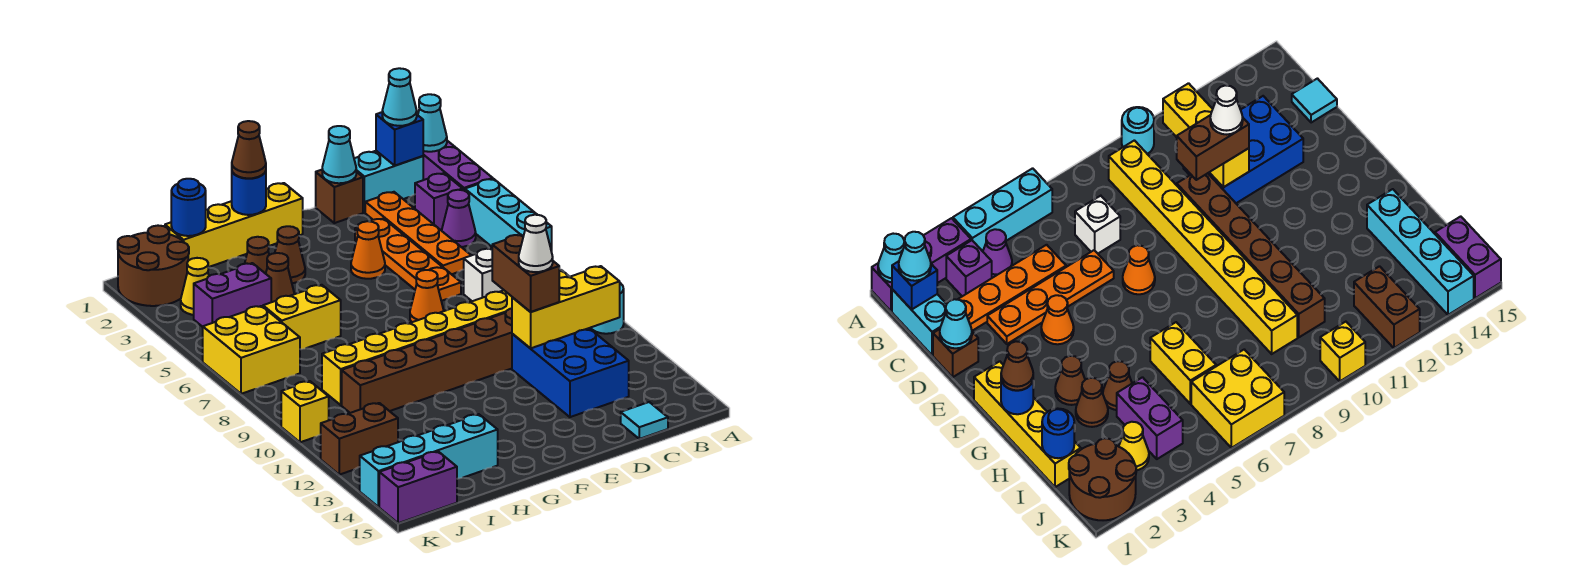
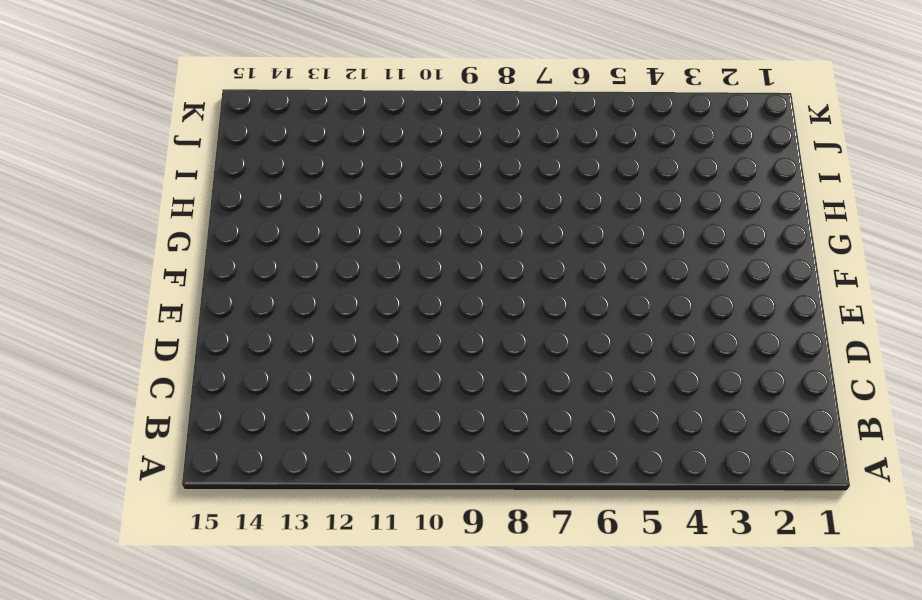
none -> purple brick A1:A3 level 1
none -> cyan brick A4:A6 level 1
none -> cyan round brick A10 level 1
none -> cyan brick B1:C1 level 1

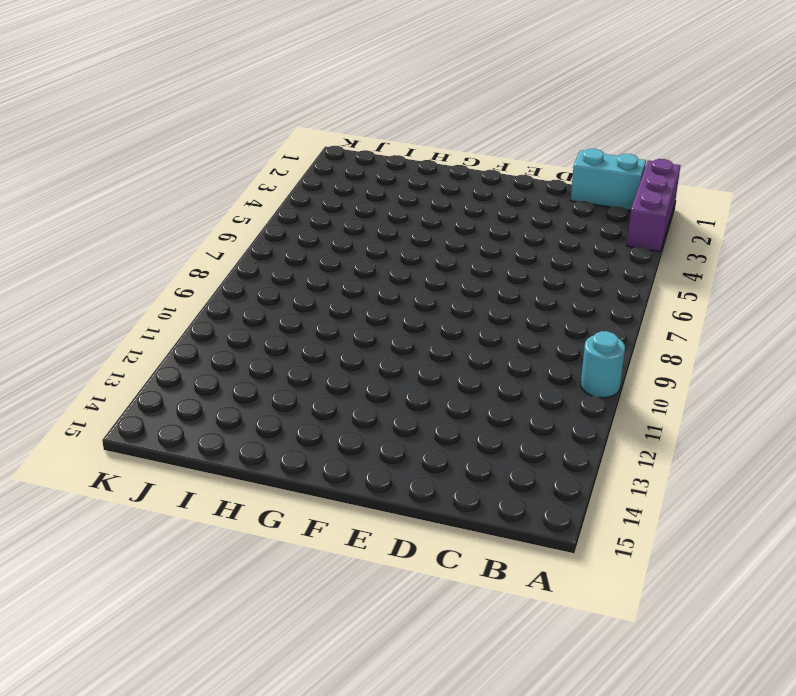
none -> cyan brick A4:A6 level 1
none -> purple brick B3 level 1
none -> purple cone B4 level 1
none -> yellow brick B9:I9 level 1

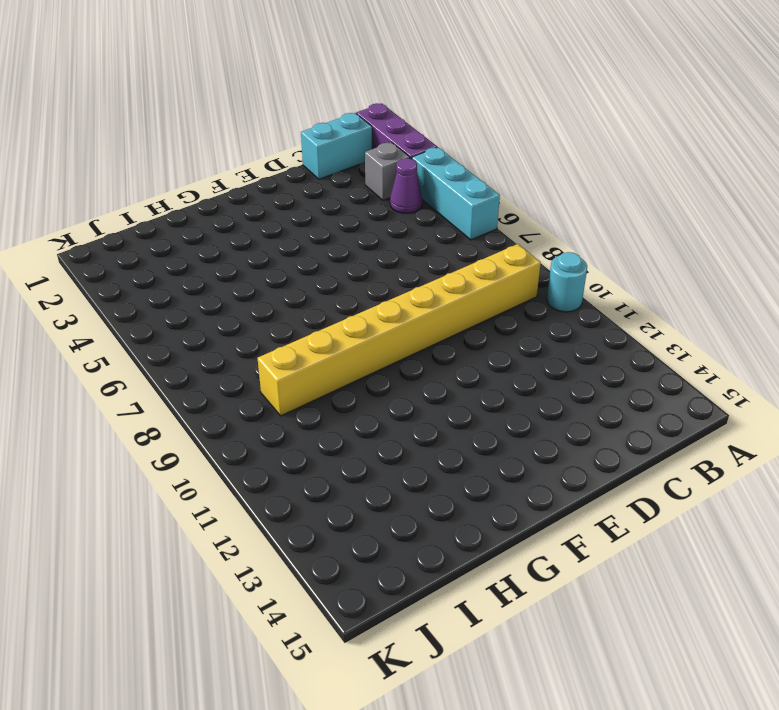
grey brick B3 level 1 -> purple brick B3 level 1
none -> orange plate C2:C5 level 1
none -> white brick C7 level 1
none -> blue brick C11:D13 level 1
none -> cyan tile C15 level 1

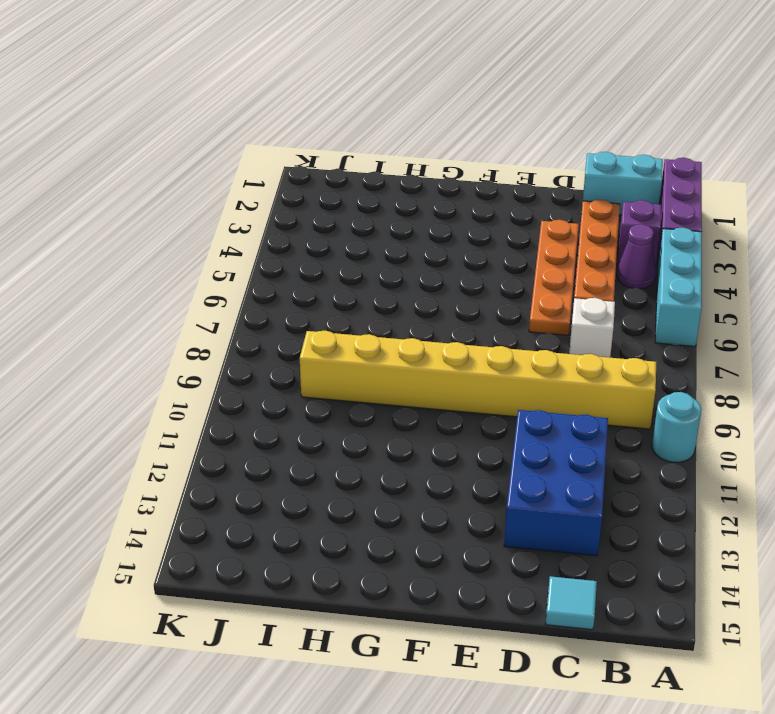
none -> brown brick D1 level 1
none -> brown brick D10:I10 level 1
none -> orange cone E4 level 1
none -> orange cone E7 level 1

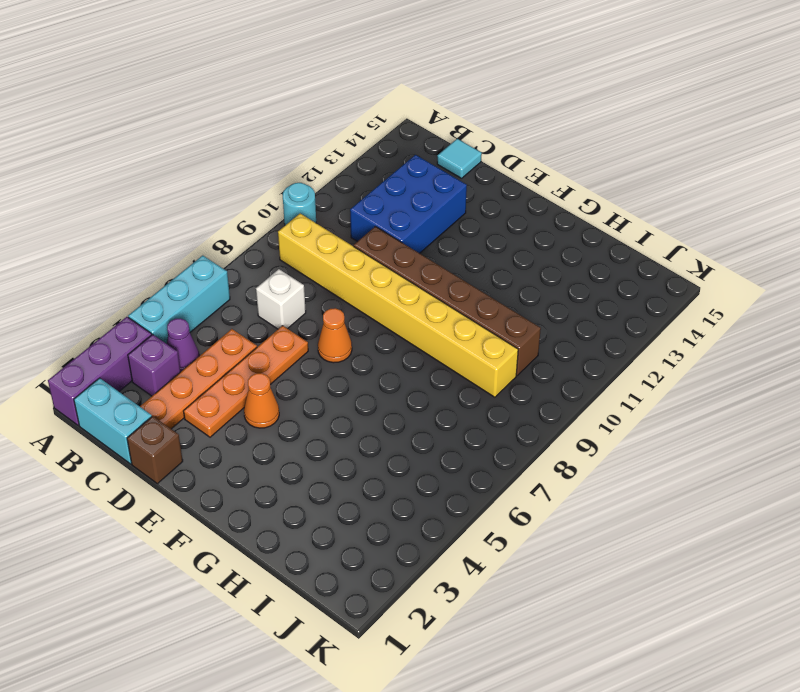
none -> yellow brick F1:I1 level 1
none -> brown cone G3 level 1
none -> brown cone H3 level 1
none -> brown cone H4 level 1

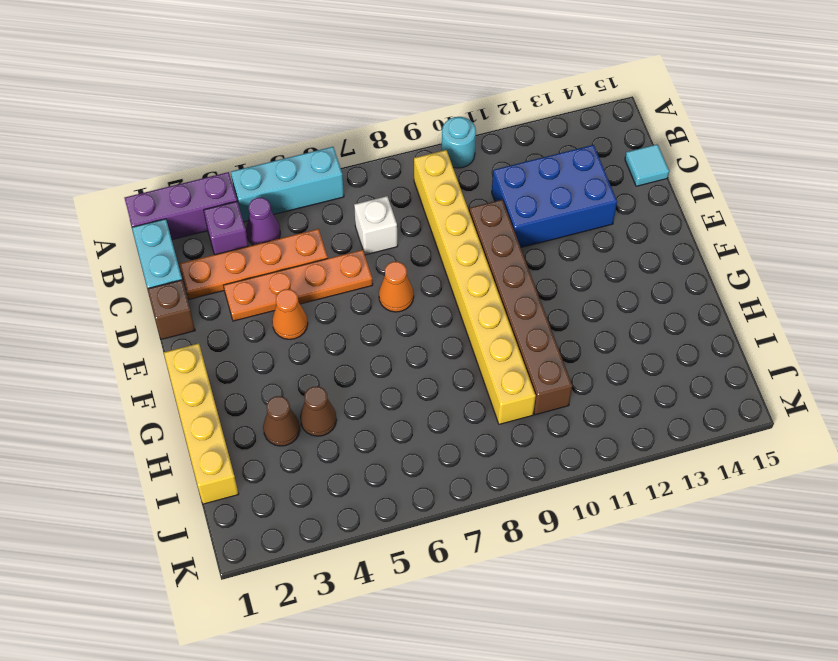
none -> brown cone G3 level 1
none -> yellow brick H6:I6 level 1
none -> cyan brick H14:K14 level 1
none -> purple brick I4:J4 level 1

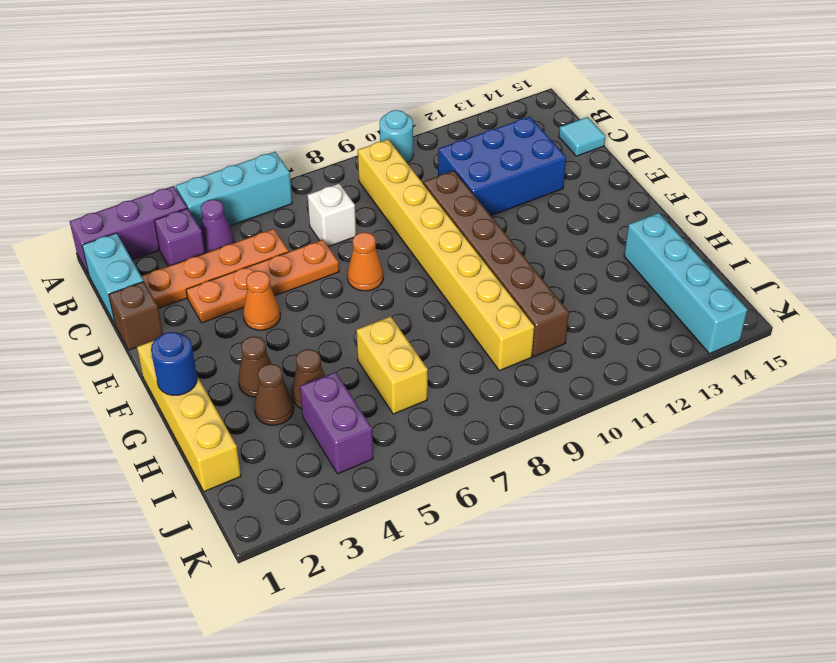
none -> brown round brick J1:K2 level 1
none -> yellow cone J3 level 1
none -> yellow brick J6:K7 level 1
none -> brown brick J12:K12 level 1

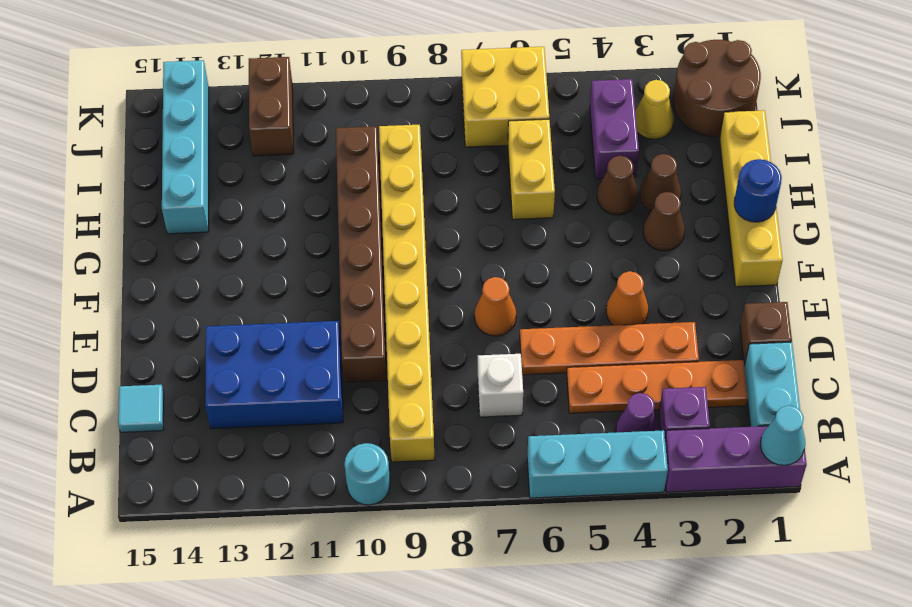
none -> purple brick J15:K15 level 1
none -> yellow brick K10 level 1
none -> blue brick B1 level 2
none -> yellow brick B11:D11 level 2

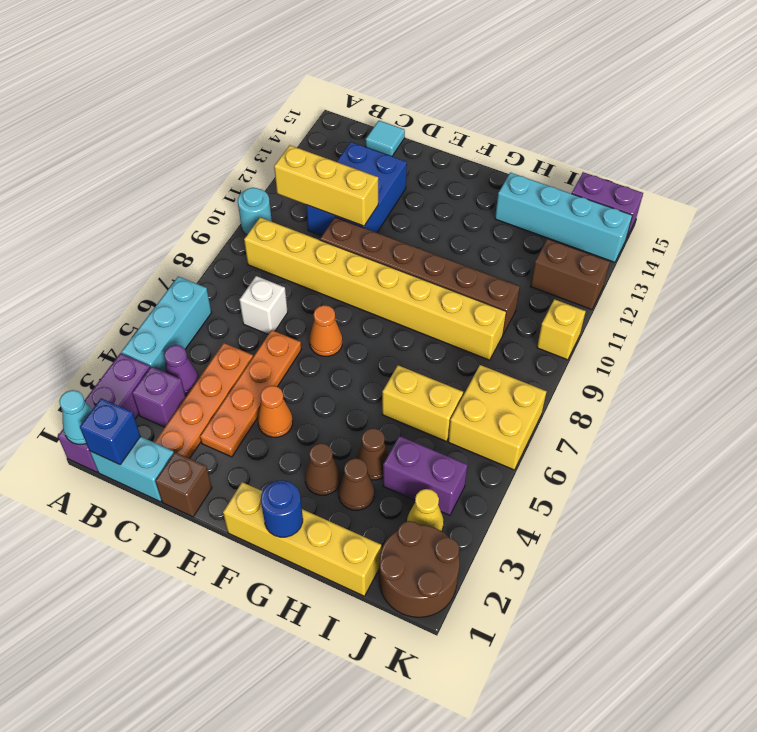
none -> cyan cone D1 level 2
none -> blue round brick I1 level 2
none -> cyan cone B1 level 3
none -> brown brick D10:D11 level 3

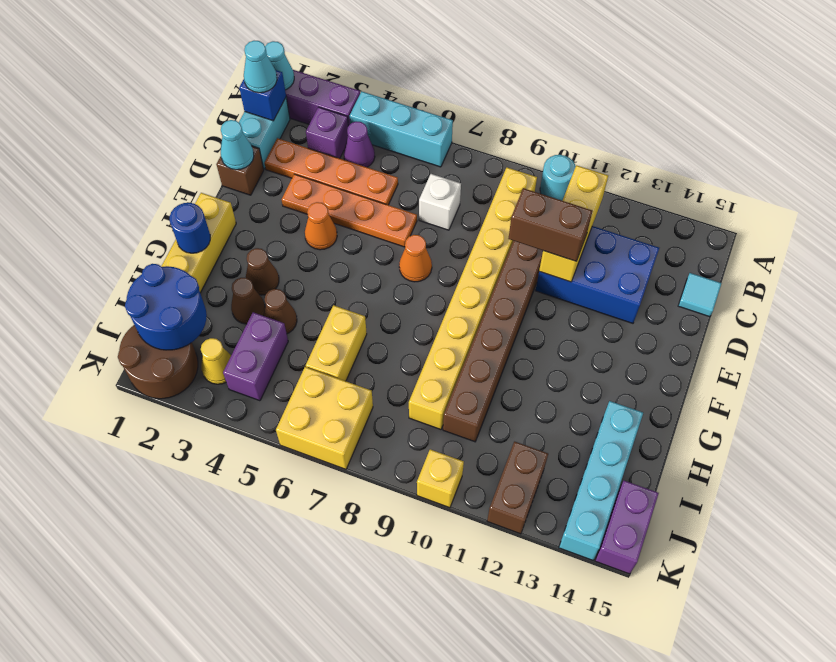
blue round brick I1:J2 level 2 -> blue round brick I1 level 2
none -> brown cone G1 level 3
none -> white cone D11 level 4

